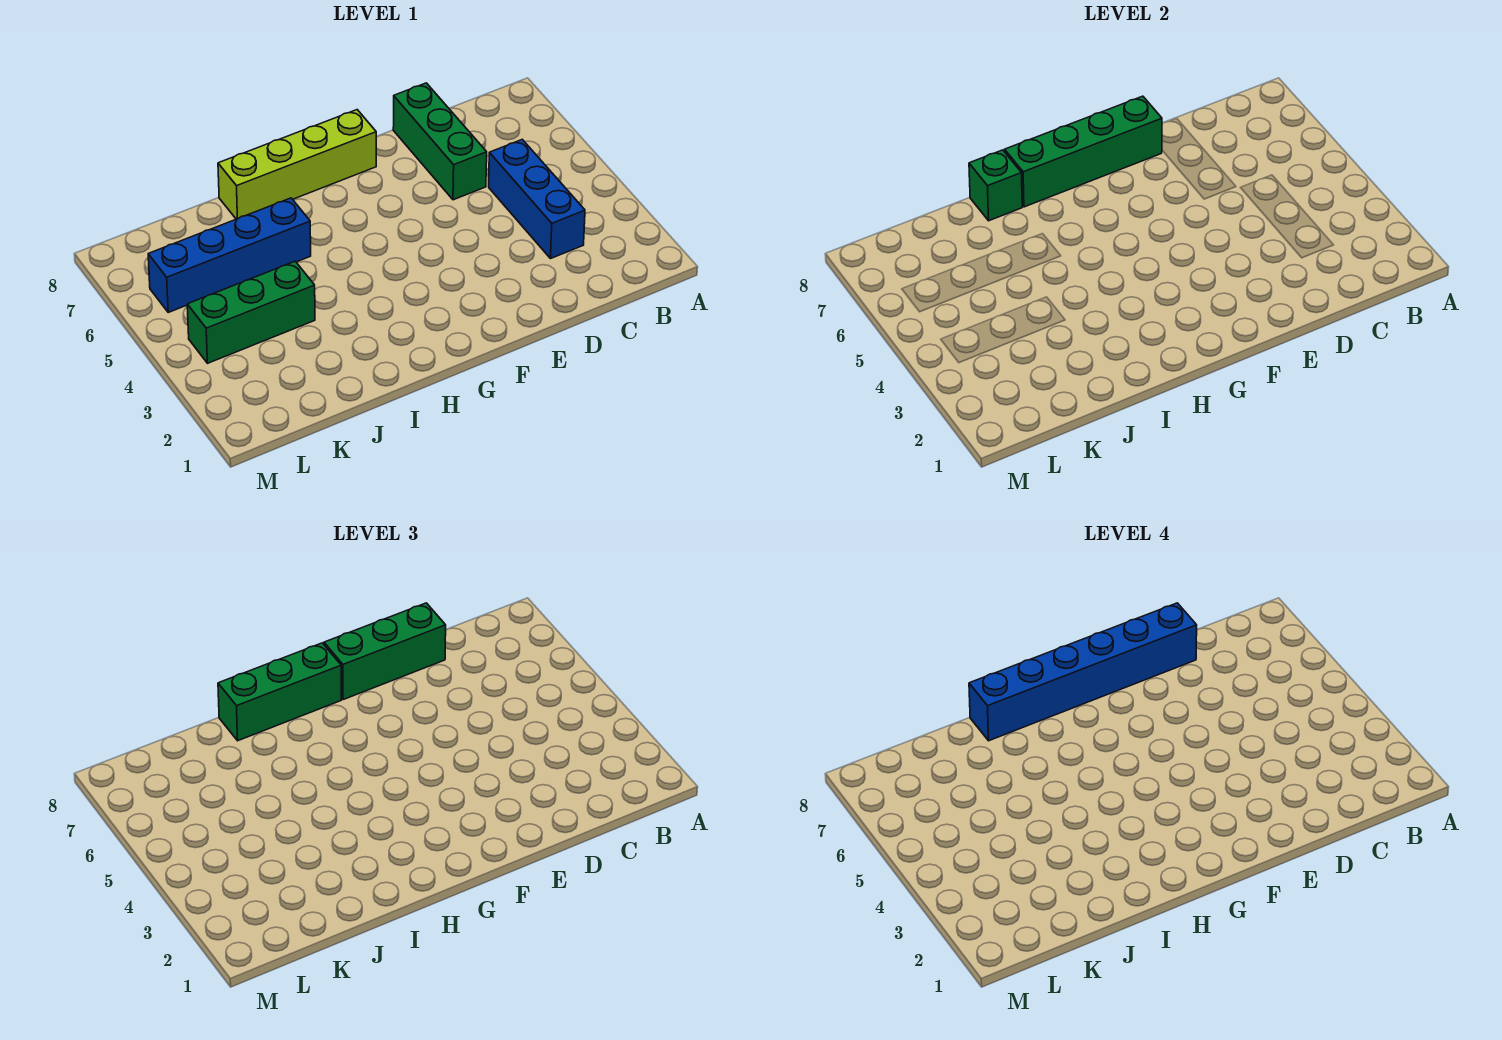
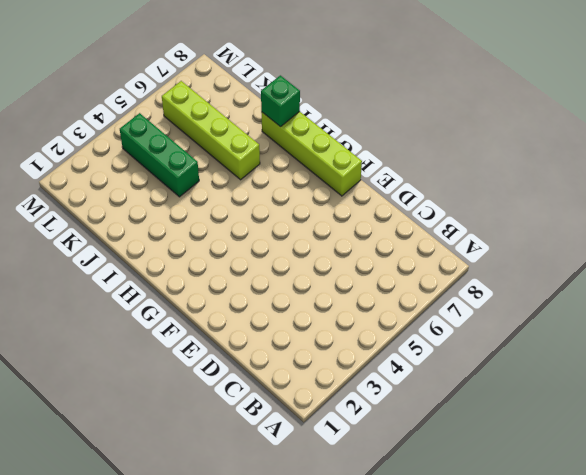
lime brick I6:L6 level 1 -> blue brick I6:L6 level 1
none -> blue brick C3:C5 level 1
none -> green brick D6:D8 level 1

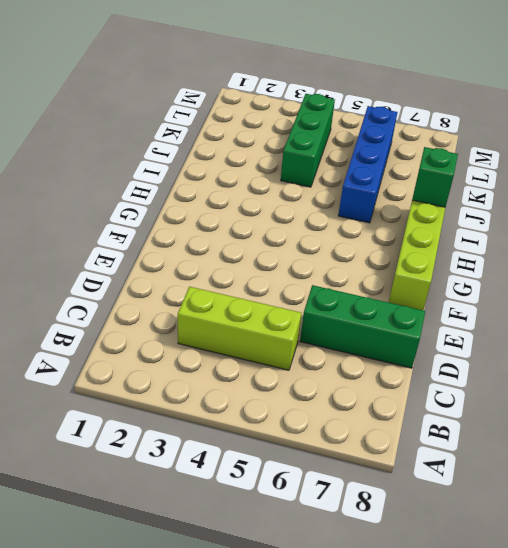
lime brick C3:C5 level 1 -> blue brick C3:C5 level 1
none -> green brick E8:H8 level 2
none -> green brick D8:F8 level 3

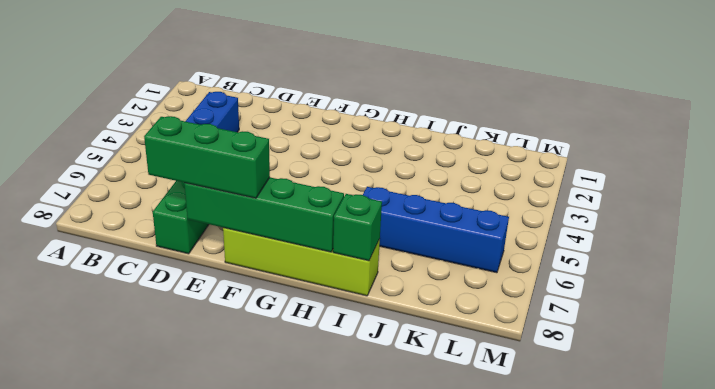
none -> green brick J4:L4 level 1
none -> green brick G8:I8 level 3

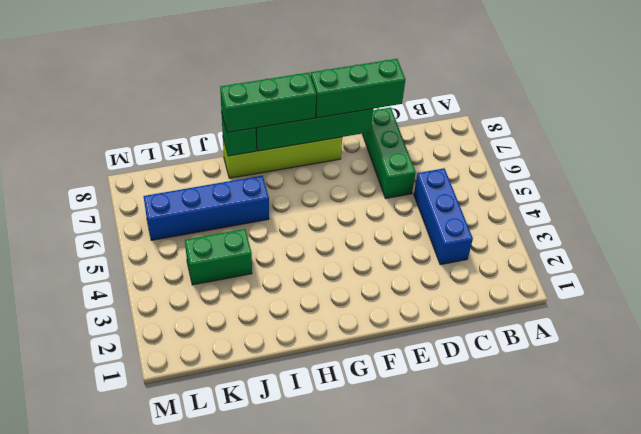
green brick J4:K4 level 1 -> green brick J4:L4 level 1
none -> blue brick D8:I8 level 4

